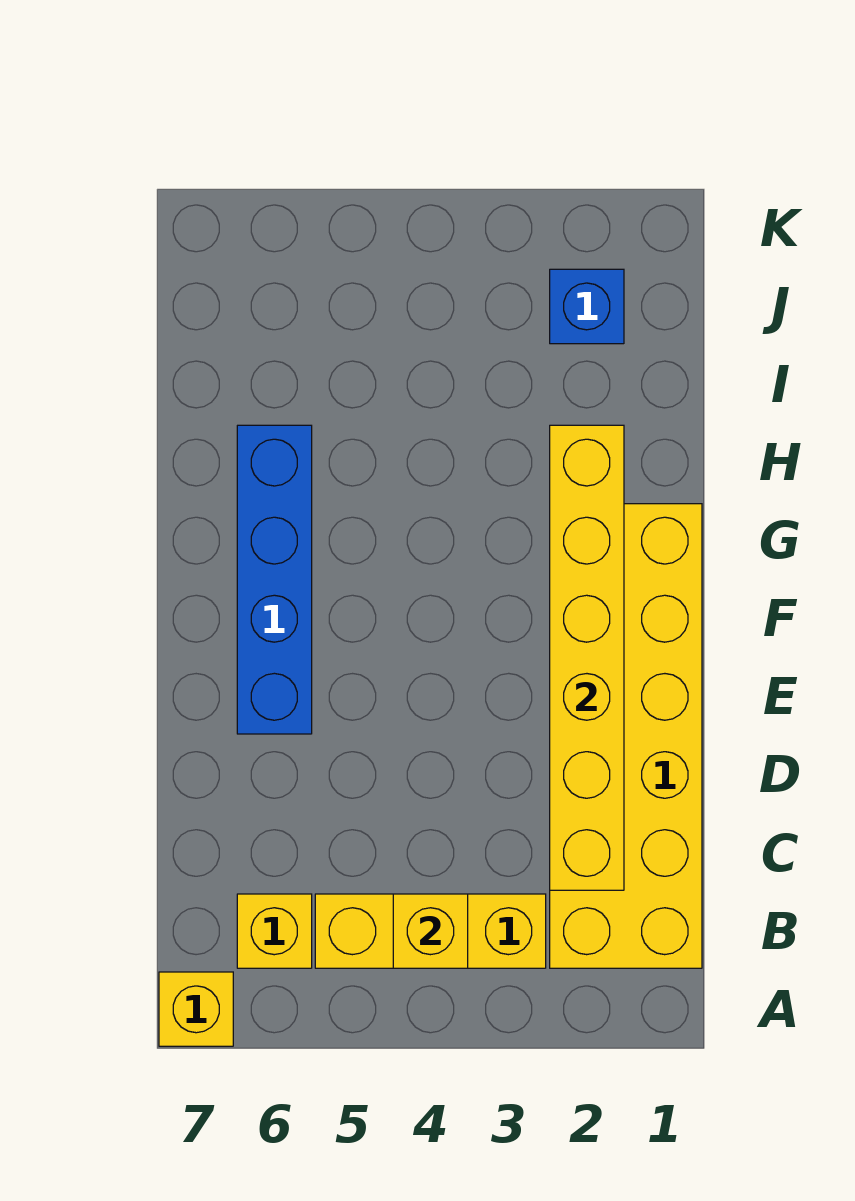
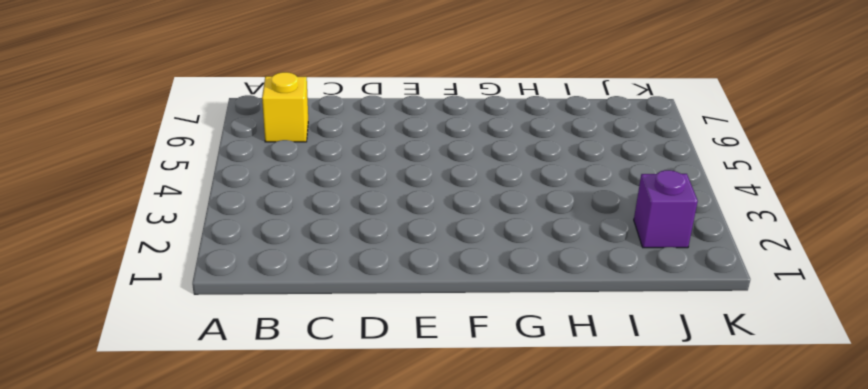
purple brick J2 level 1 -> blue brick J2 level 1
none -> yellow brick A7 level 1
none -> yellow brick B1:G2 level 1

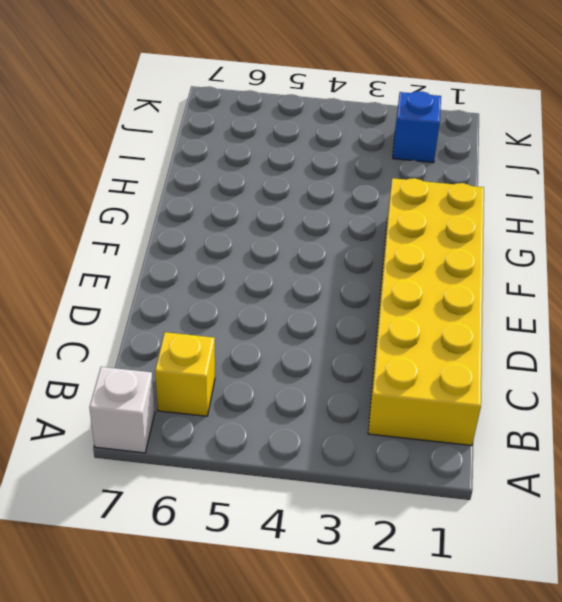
white brick A7 level 1 -> yellow brick A7 level 1
none -> yellow brick B3:B5 level 1
none -> blue brick E6:H6 level 1

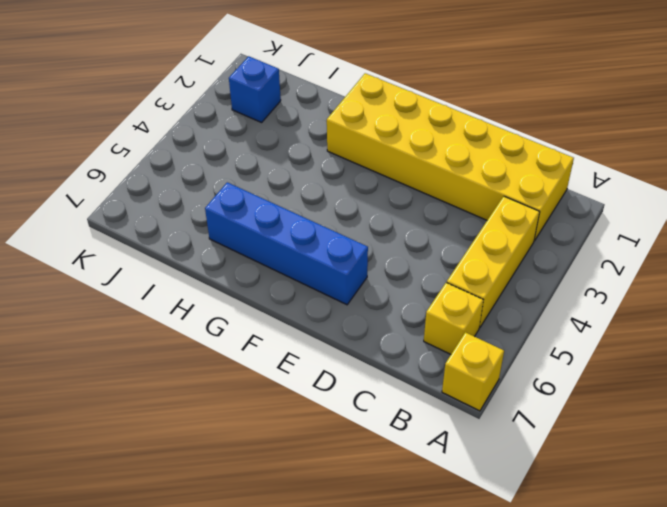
none -> yellow brick B4 level 2
none -> yellow brick C2:H2 level 2

